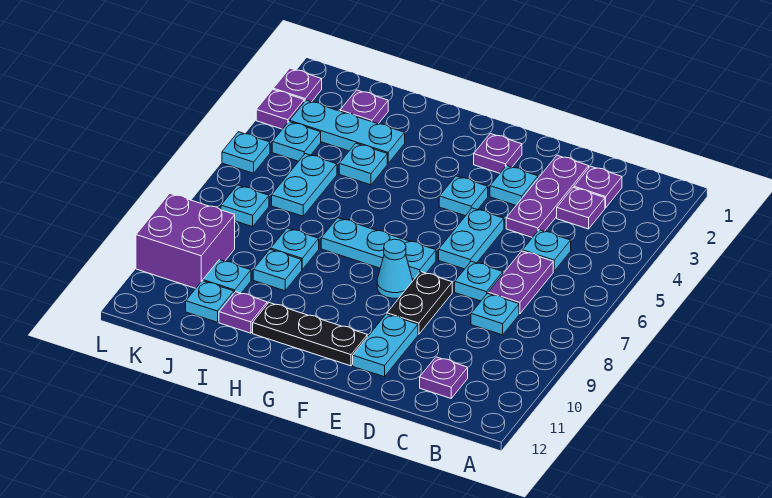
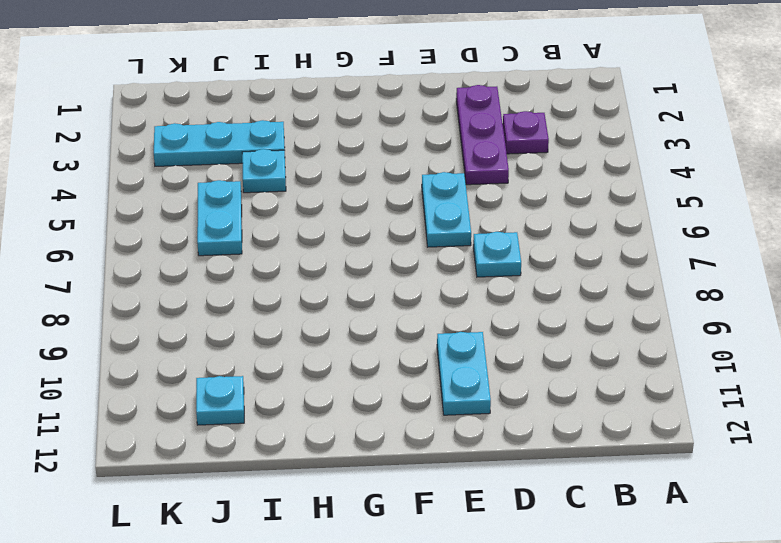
none -> purple plate C2 level 1
none -> cyan plate C5 level 1
none -> purple plate C6:C7 level 1
none -> cyan plate C8 level 1

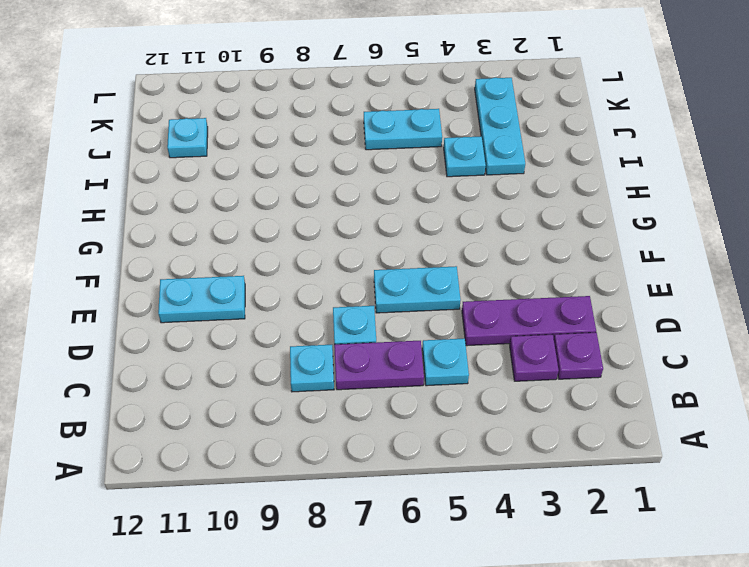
none -> purple plate C11 level 1
none -> cyan plate E3 level 1
none -> black plate E8:E9 level 1
none -> purple plate F2 level 1

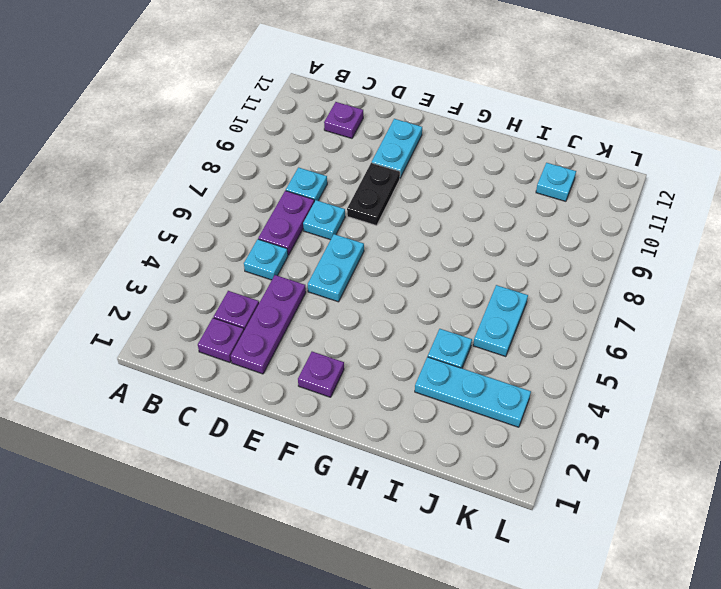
none -> cyan plate E3 level 1
none -> cyan plate F4 level 1
none -> cyan plate F7:H7 level 1
none -> cyan cone F8 level 1

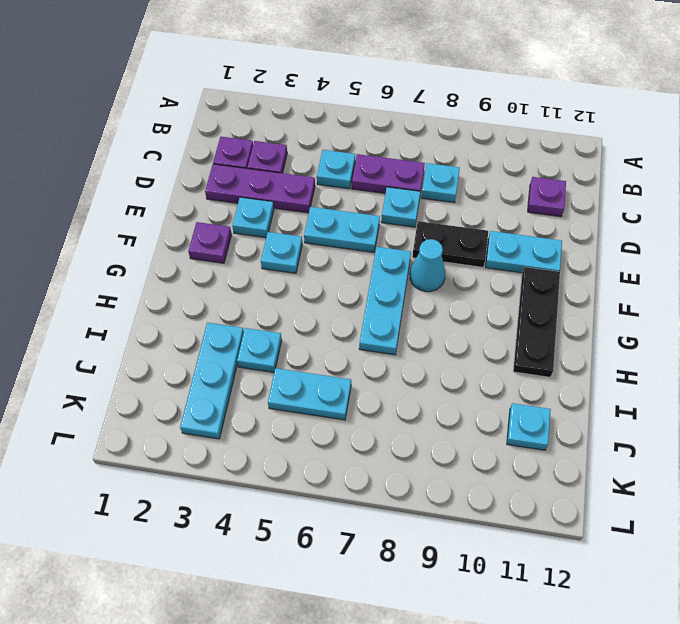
none -> cyan plate I8 level 1
none -> cyan plate I9 level 1
none -> purple plate I11 level 1
none -> purple plate J2 level 1

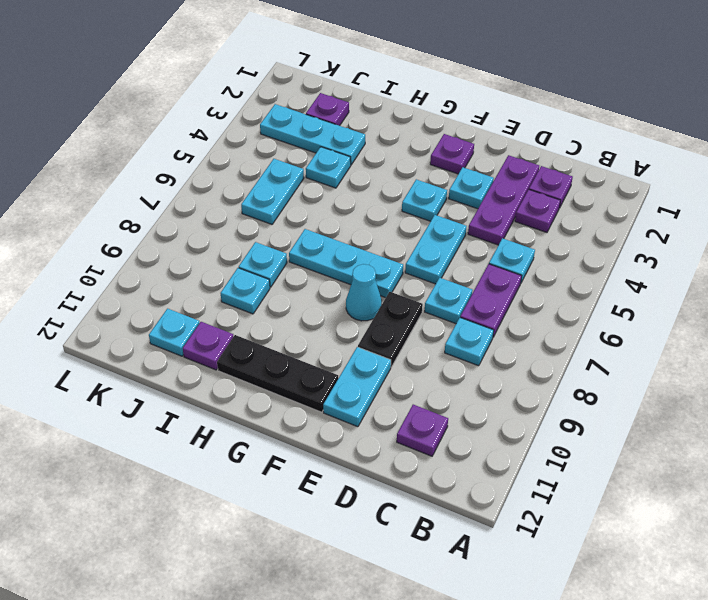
none -> cyan plate J10 level 1
none -> cyan plate K4 level 1
none -> cyan plate K7 level 1
none -> purple brick K9:L10 level 1

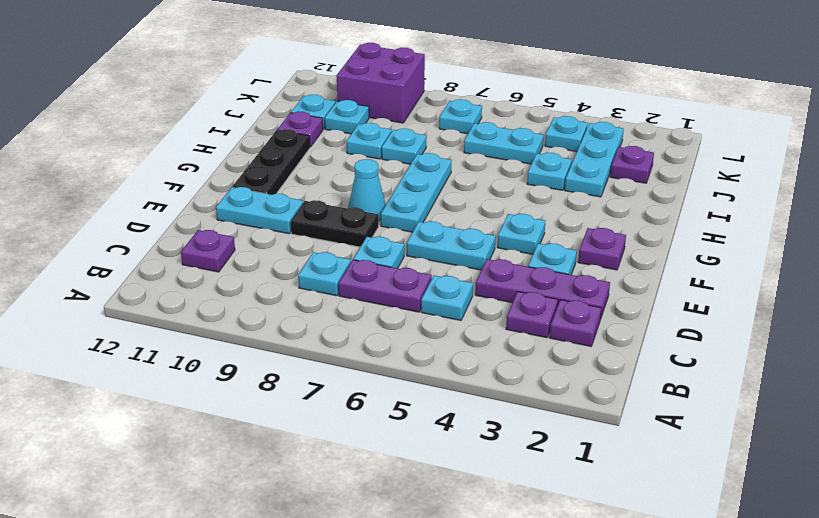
none -> purple plate L2 level 1
none -> purple plate L3 level 1
none -> cyan plate L5 level 1

